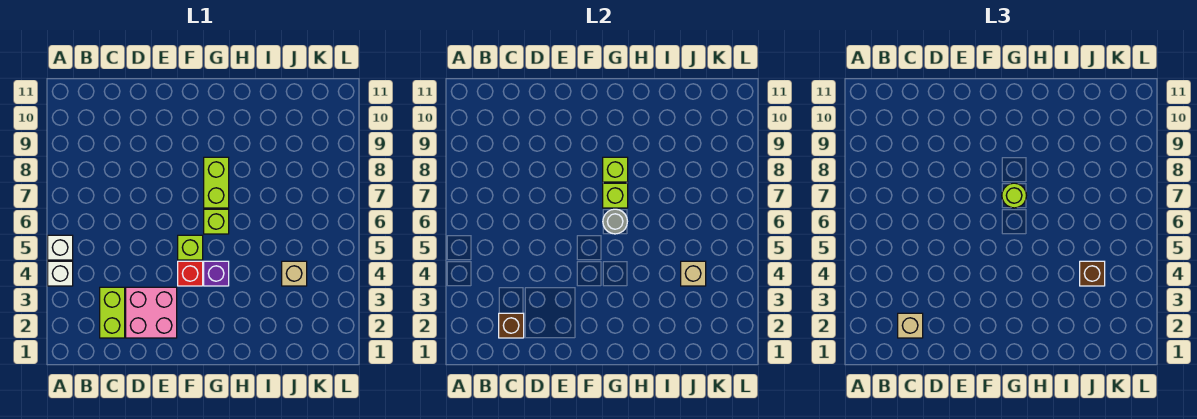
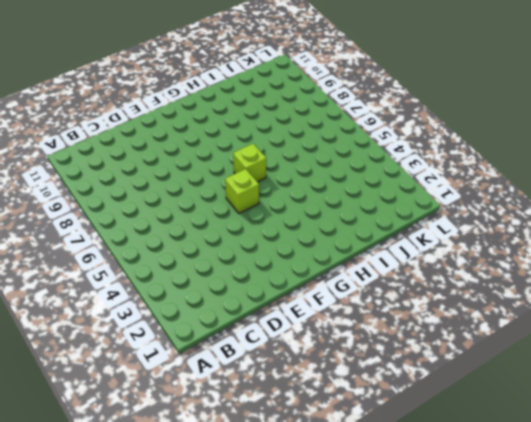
none -> white brick A4 level 1
none -> white brick A5 level 1
none -> lime brick C2:C3 level 1

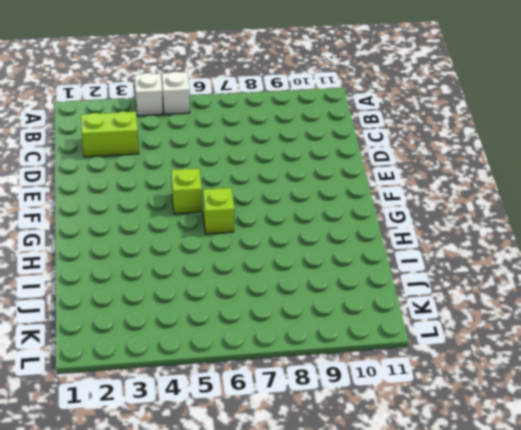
none -> pink brick D2:E3 level 1
none -> red brick F4 level 1
none -> purple brick G4 level 1

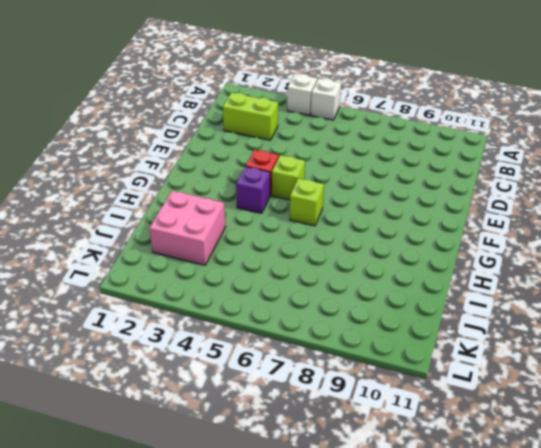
pink brick I2:J3 level 1 -> pink brick D2:E3 level 1
none -> lime brick G7:G8 level 1
none -> tan brick J4 level 1
none -> brown brick C2 level 2

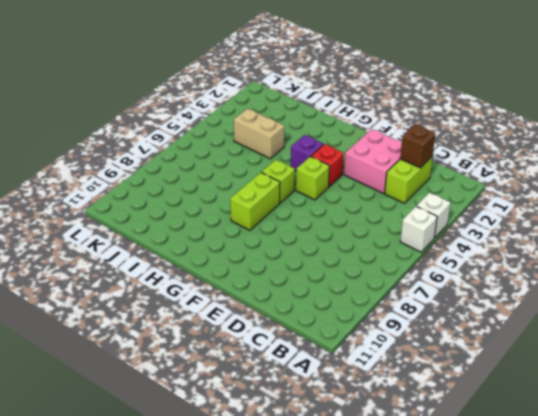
tan brick I4:J4 level 1 -> tan brick J4 level 1
none -> grey round brick G6 level 2
none -> lime brick G7 level 2
none -> lime brick G8 level 2

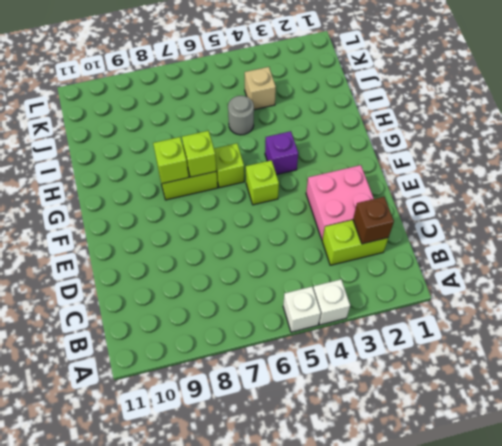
grey round brick I5 level 1 -> grey round brick G6 level 2
none -> red brick F4 level 1
none -> tan brick J4 level 2
none -> tan brick C2 level 3

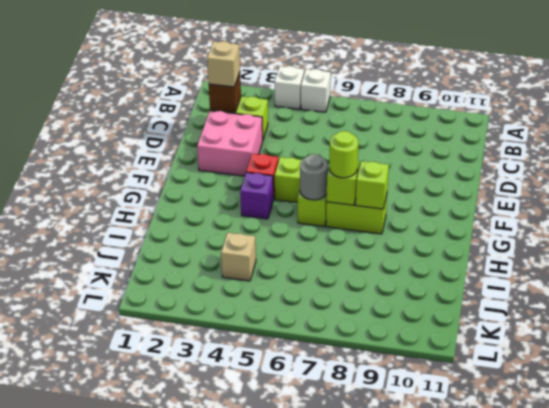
none -> tan brick J4 level 2
none -> brown brick J4 level 3

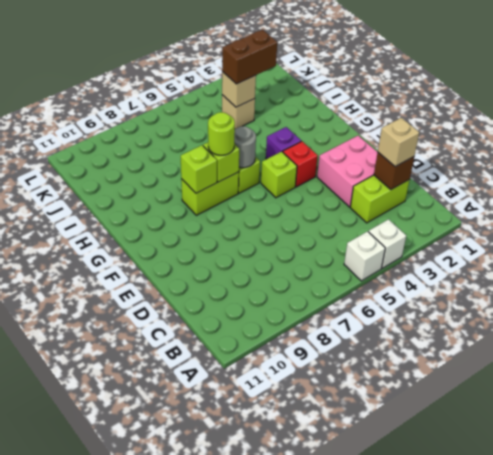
brown brick J3:J4 level 3 -> brown brick J4 level 3

